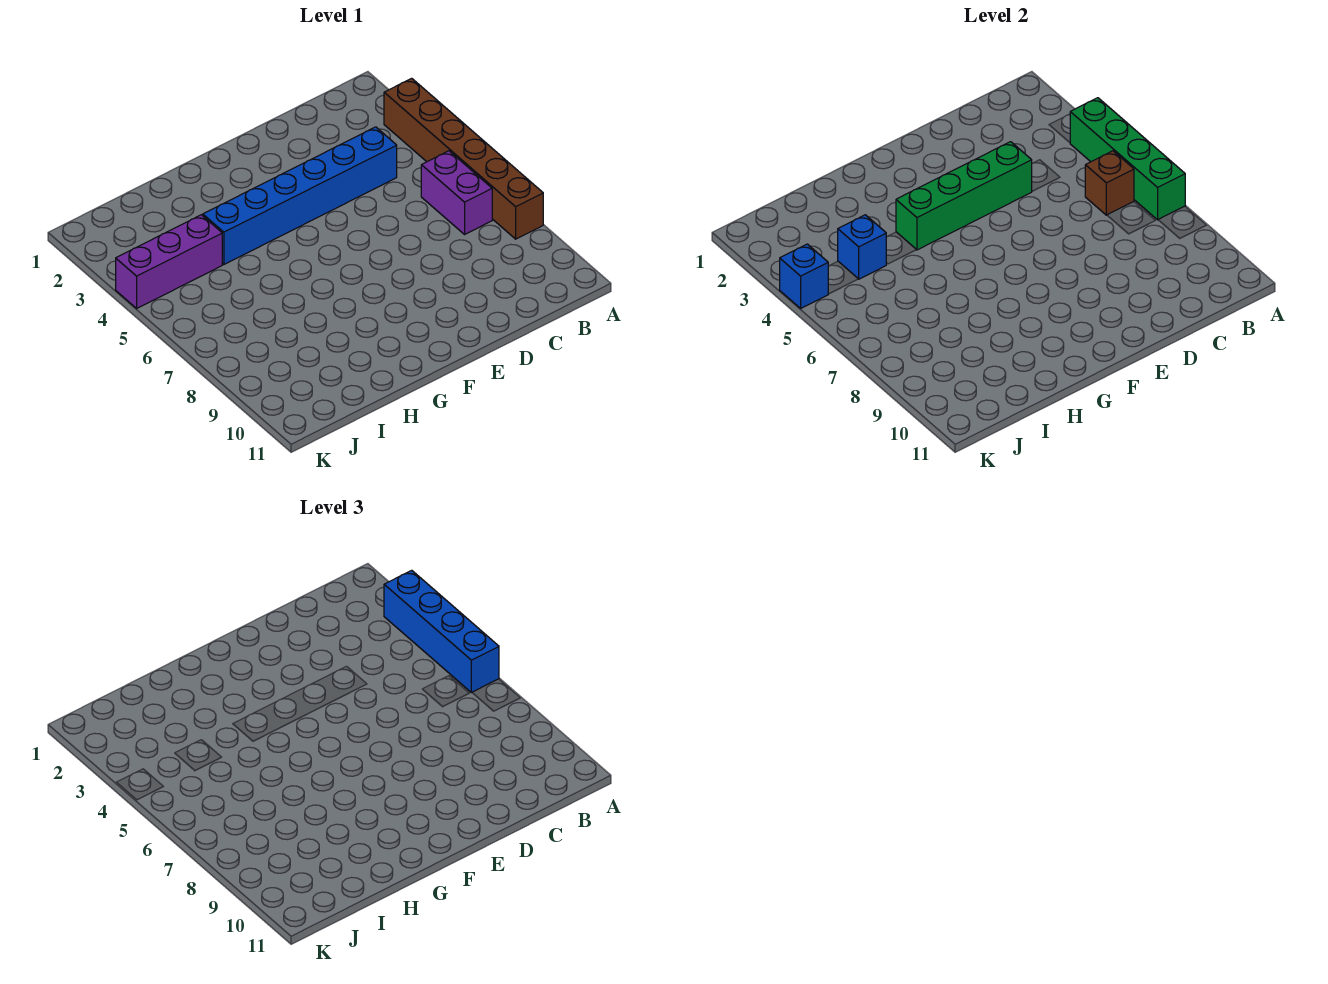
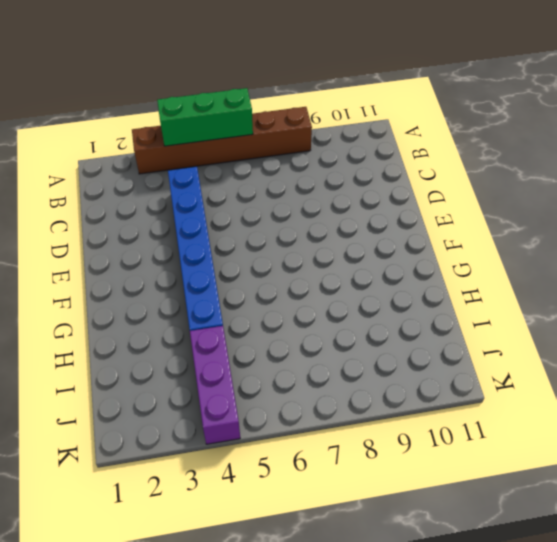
green brick A4:A6 level 2 -> green brick A4:A7 level 2
none -> purple brick B6:B7 level 1
none -> brown brick B6 level 2

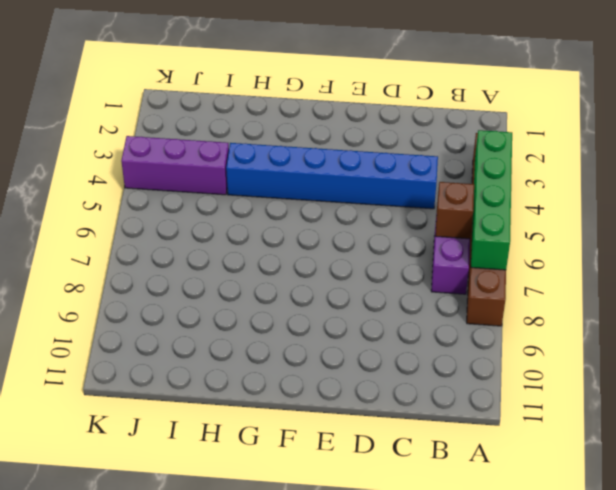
none -> green brick D4:G4 level 2
none -> blue brick I4 level 2

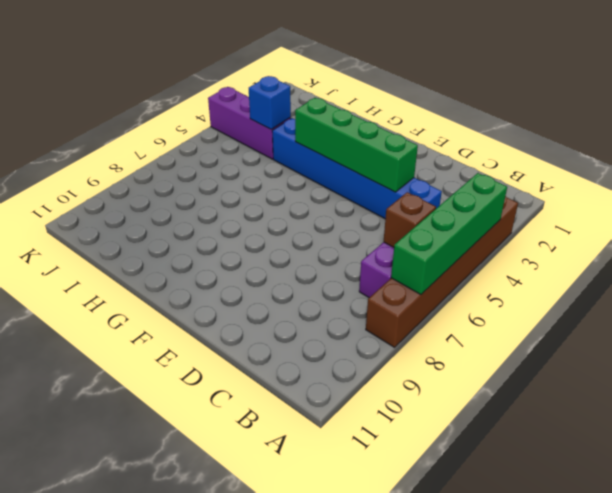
none -> blue brick K4 level 2
none -> blue brick A3:A6 level 3

